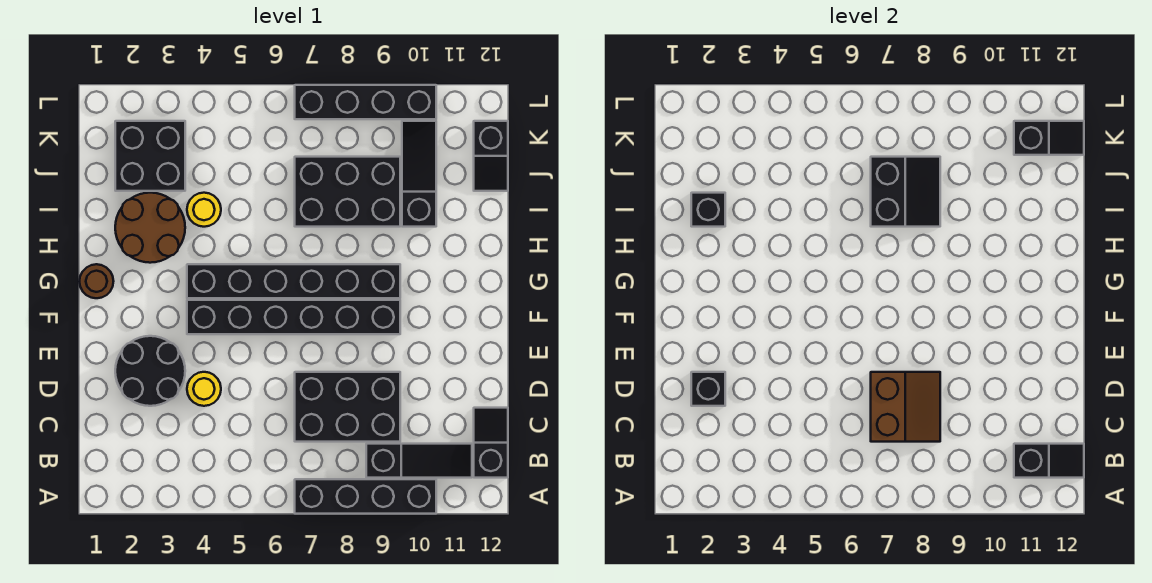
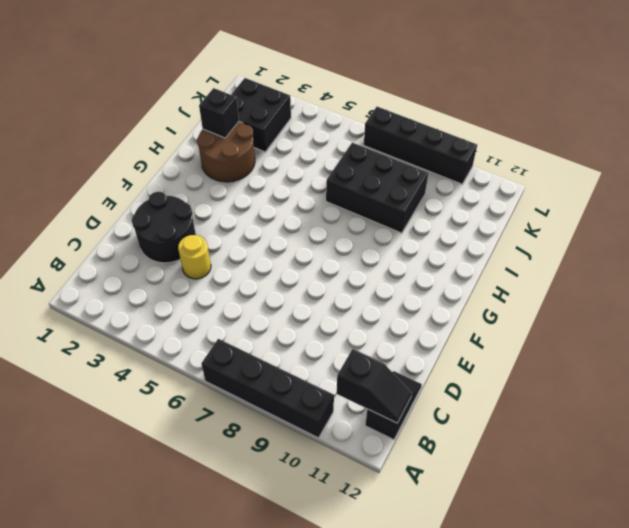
none -> black slope B9:B11 level 1 top 9
none -> black brick C7:D9 level 1
none -> black brick F4:F9 level 1

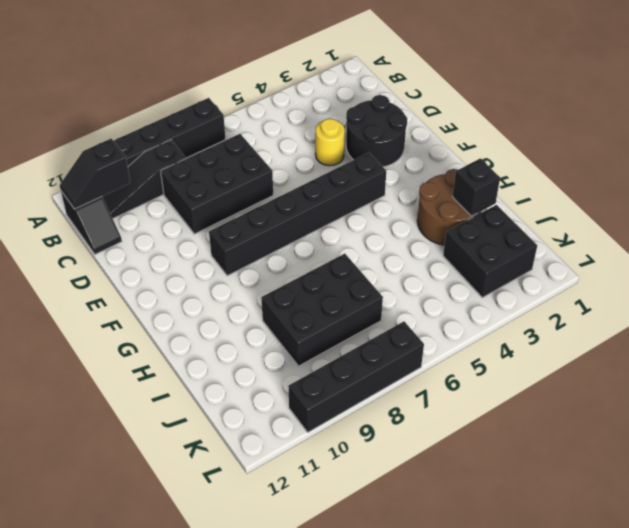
none -> brown round brick G1 level 1
none -> black brick G4:G9 level 1
none -> yellow round brick I4 level 1

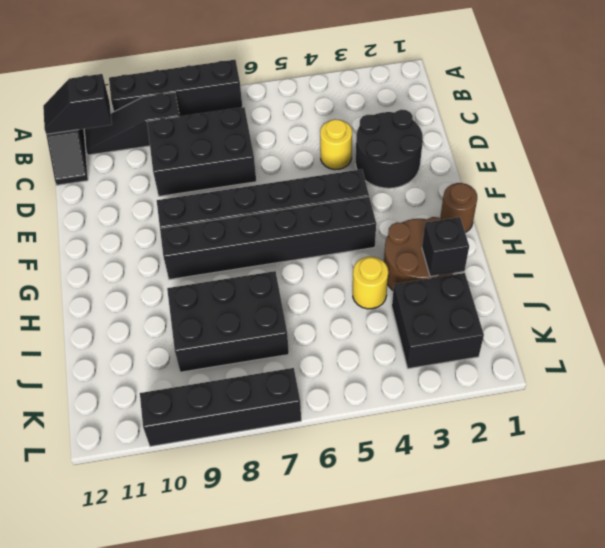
none -> black slope I10:K10 level 1 top I
none -> black slope J12:K12 level 1 top K
none -> brown slope C7:D8 level 2 top 7

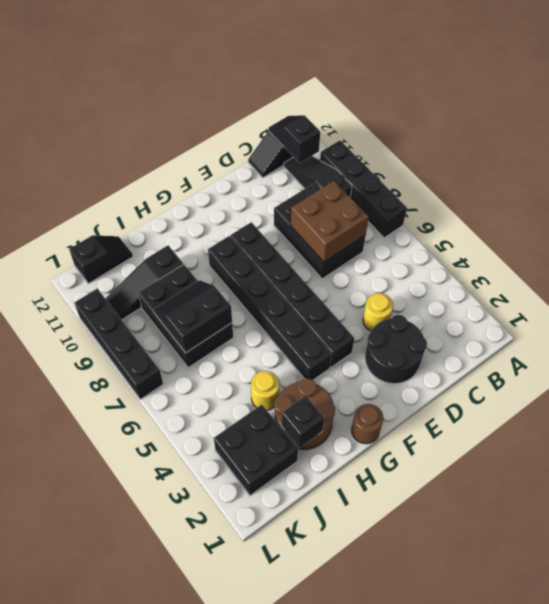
brown brick C7:D8 level 2 -> brown slope C7:D8 level 2 top 7
none -> black brick D2 level 2
none -> black slope K11:K12 level 2 top 11

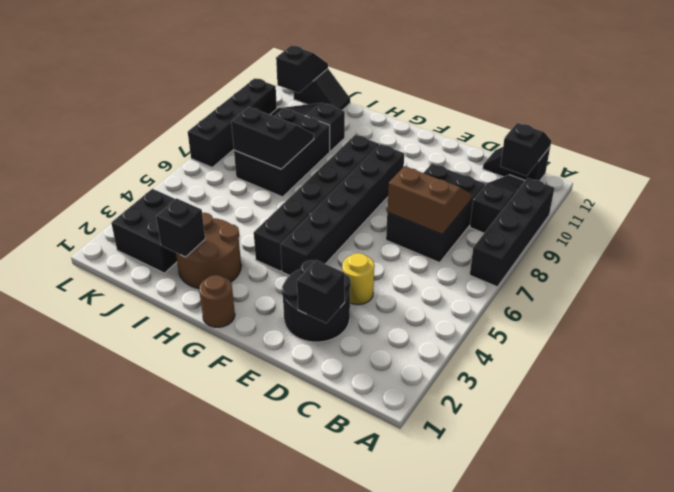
none -> yellow round brick I4 level 1

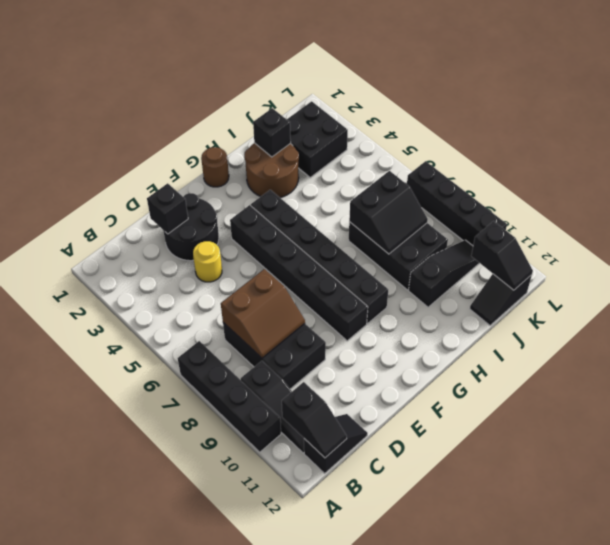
none -> yellow round brick I4 level 1

